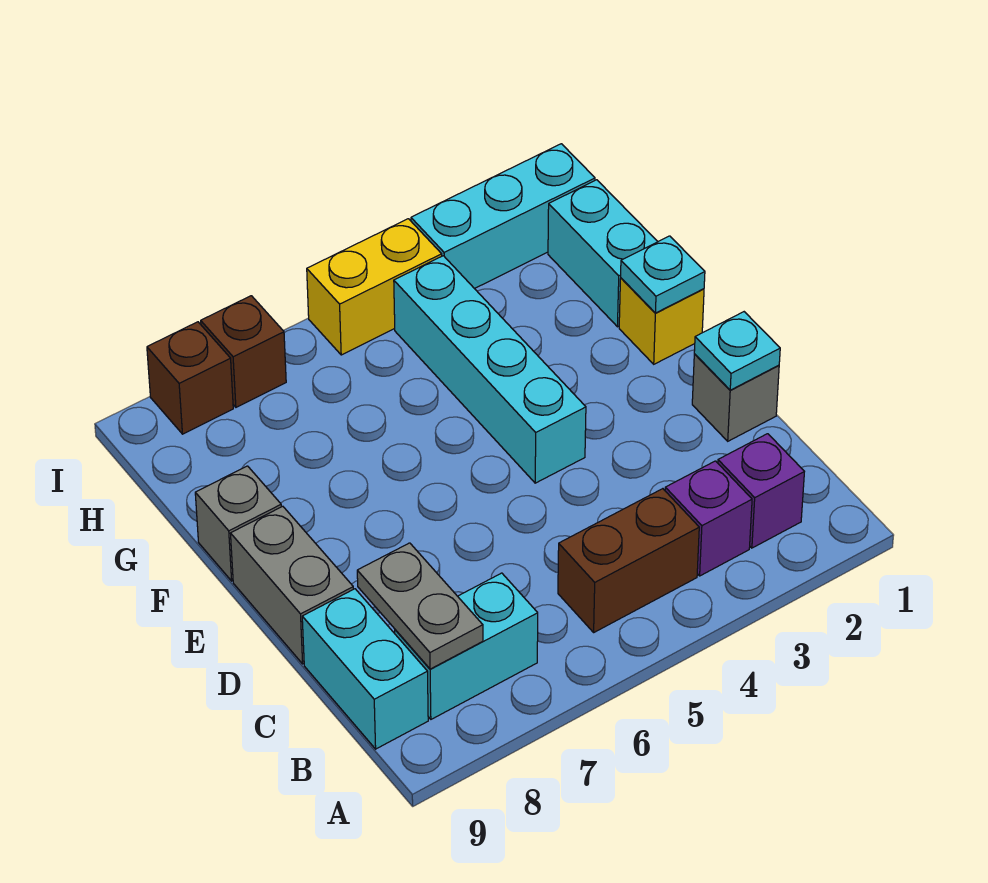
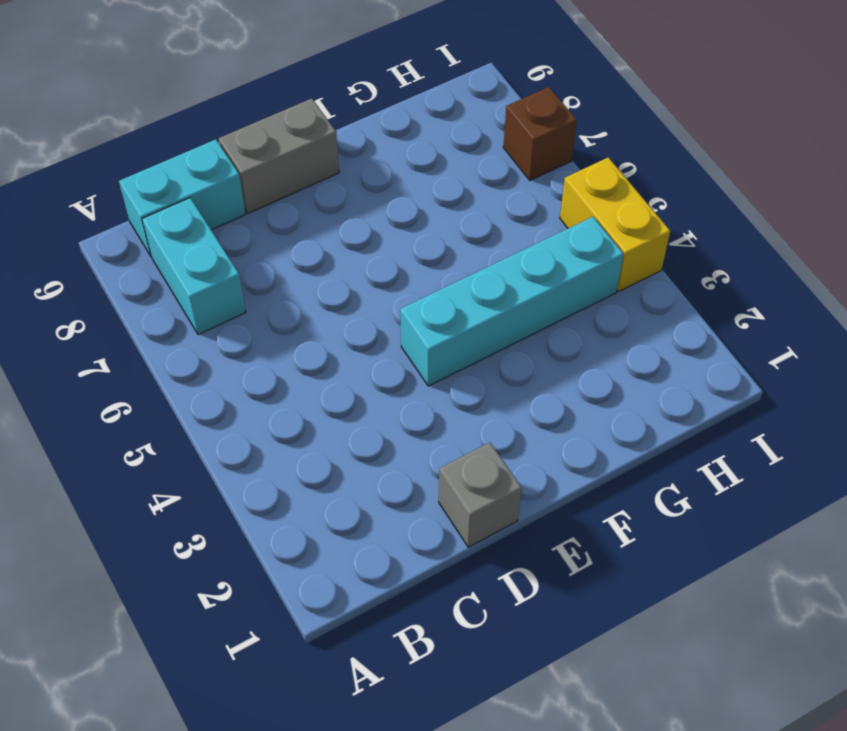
none -> purple brick B2 level 1
none -> purple brick B3 level 1
none -> brown brick B4:B5 level 1

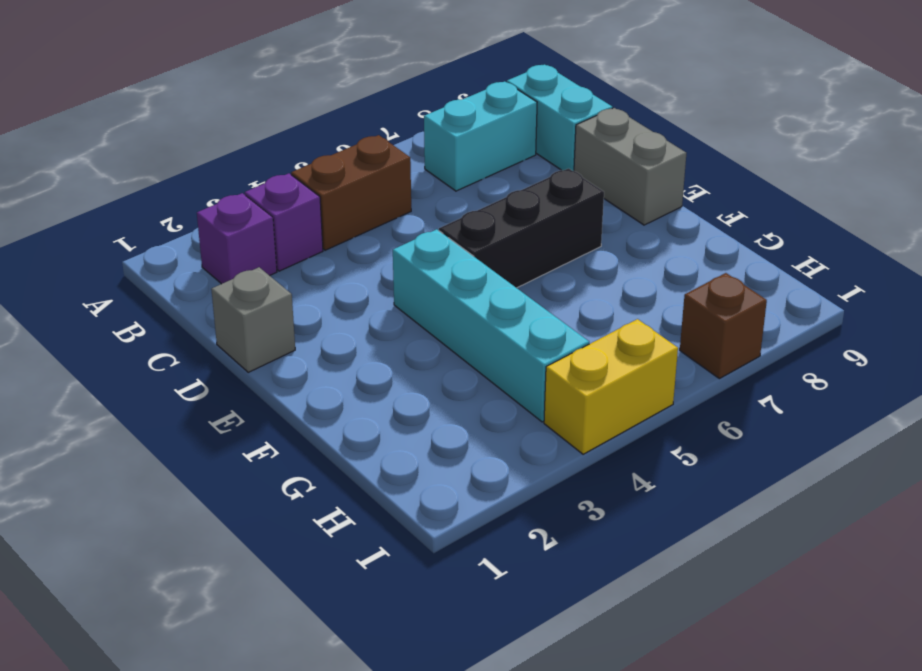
black brick E5:E7 level 1 -> none
none -> yellow brick F1 level 1
none -> grey brick F9 level 1
none -> cyan brick G1:H1 level 1

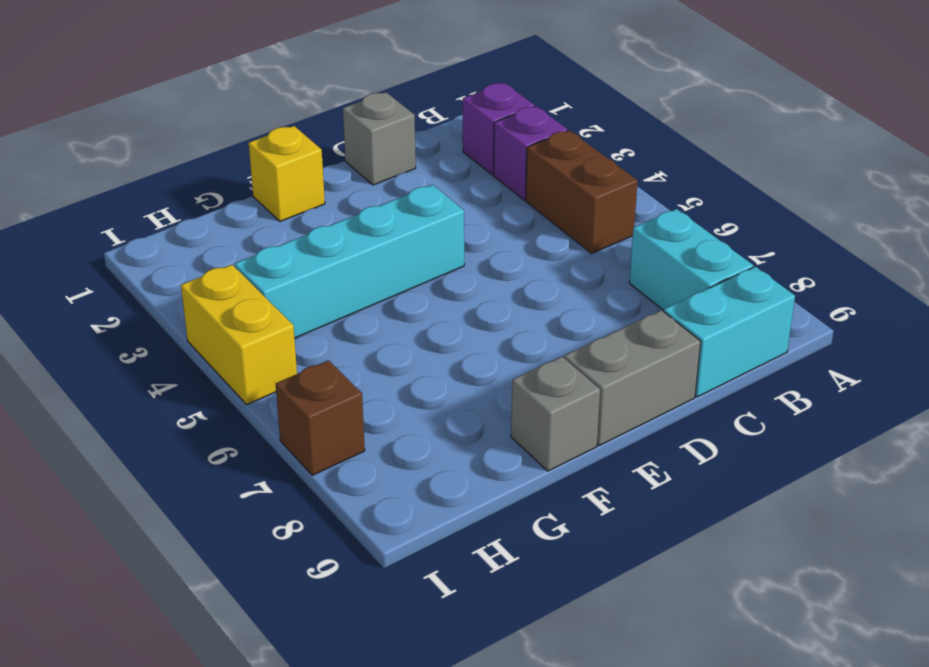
none -> cyan brick G1:H1 level 1
none -> cyan brick I1:I3 level 1
none -> brown brick I8 level 1

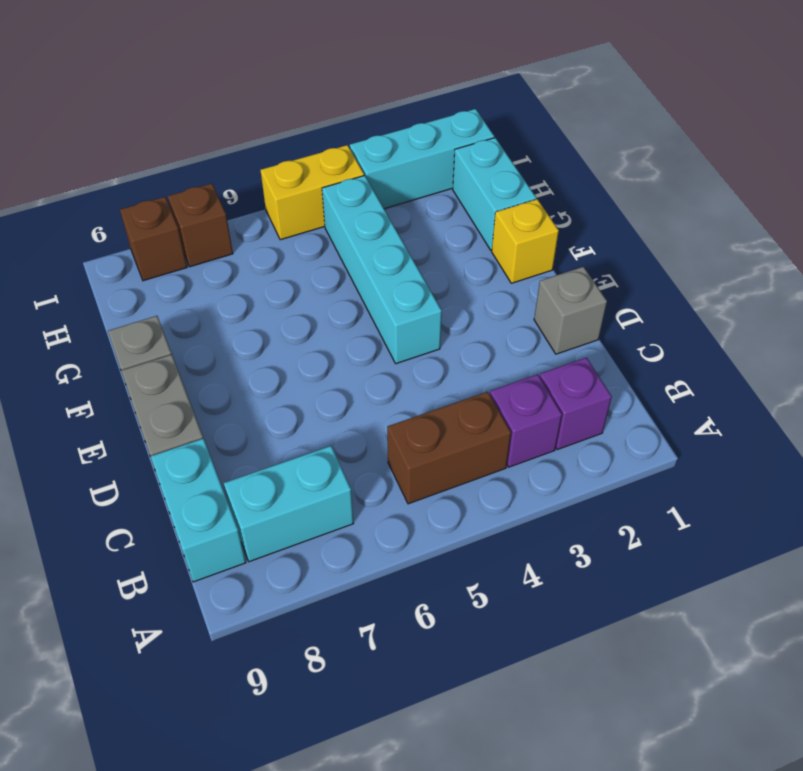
none -> grey plate B8:C8 level 2
none -> cyan plate D1 level 2
none -> cyan plate F1 level 2

